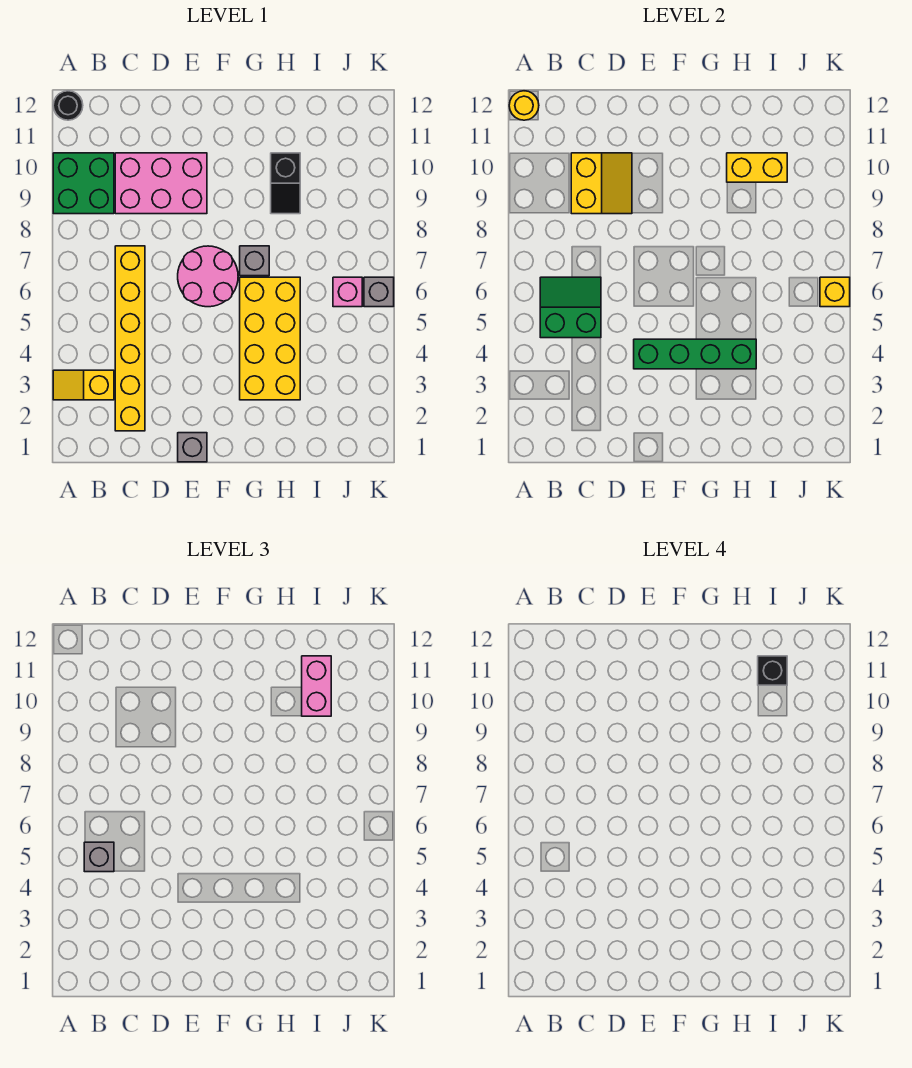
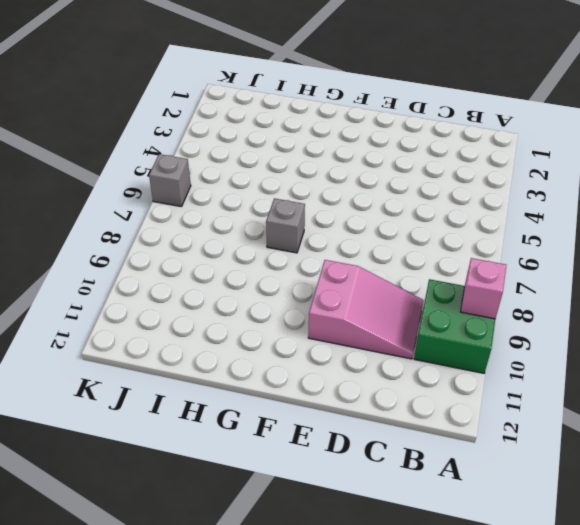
pink brick A9 level 2 -> pink brick J6 level 1
pink slope C9:E10 level 1 top E -> pink brick C9:E10 level 1
none -> yellow slope A3:B3 level 1 top B
none -> black round brick A12 level 1
none -> yellow brick C2:C7 level 1

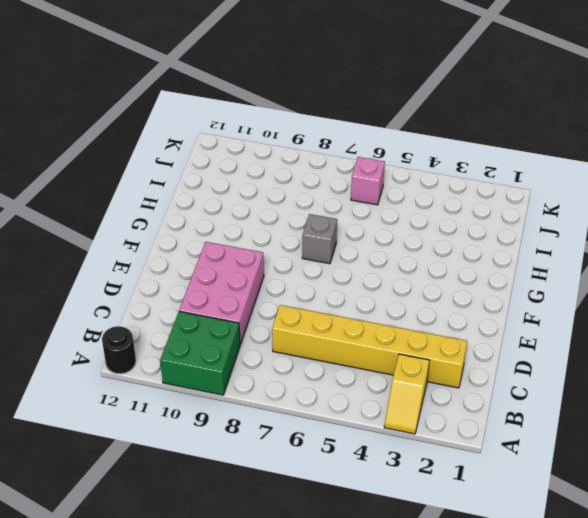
none -> grey brick E1 level 1
none -> pink round brick E6:F7 level 1
none -> yellow brick G3:H6 level 1

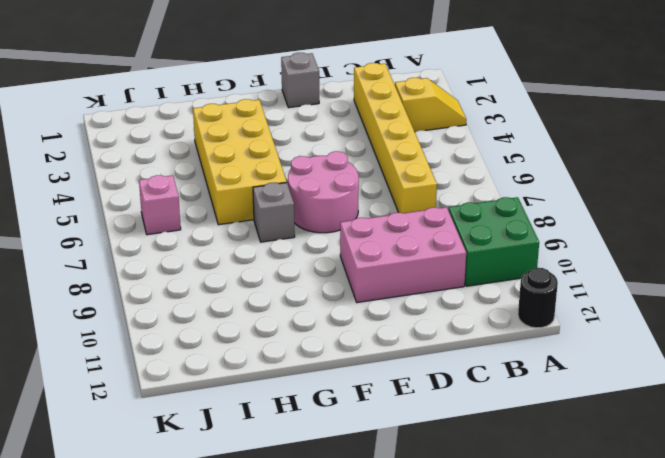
none -> black slope H9:H10 level 1 top 10
none -> grey brick K6 level 1
none -> yellow round brick A12 level 2

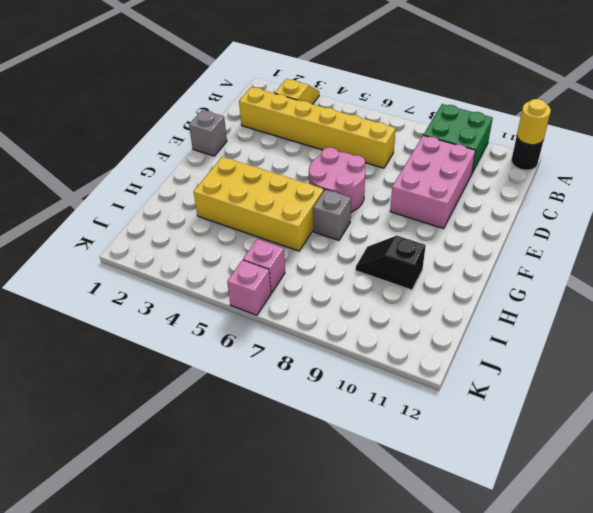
pink brick K6 level 1 -> grey brick K6 level 1
none -> green slope B5:C6 level 2 top 5
none -> yellow slope C9:D10 level 2 top C
none -> green brick E4:H4 level 2

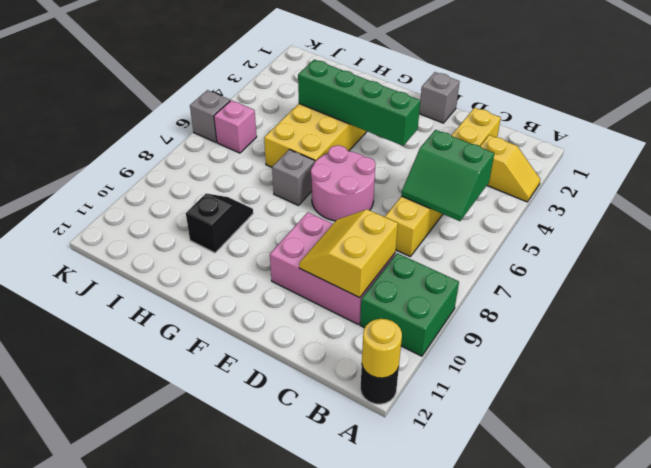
none -> yellow brick H10:I10 level 2
none -> yellow brick K6 level 2
none -> grey brick B5 level 3

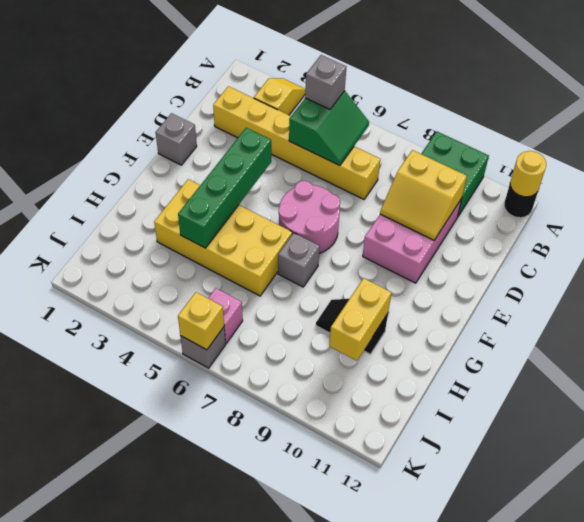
none -> pink brick I10:I11 level 3
none -> black brick I11 level 4

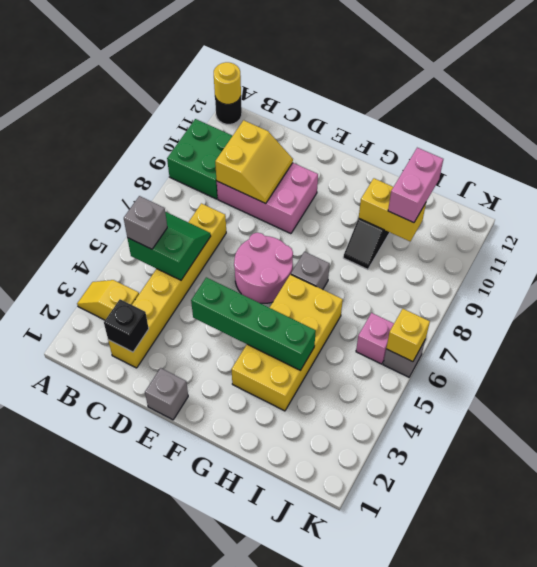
black brick C2 level 2 -> black brick I11 level 4

